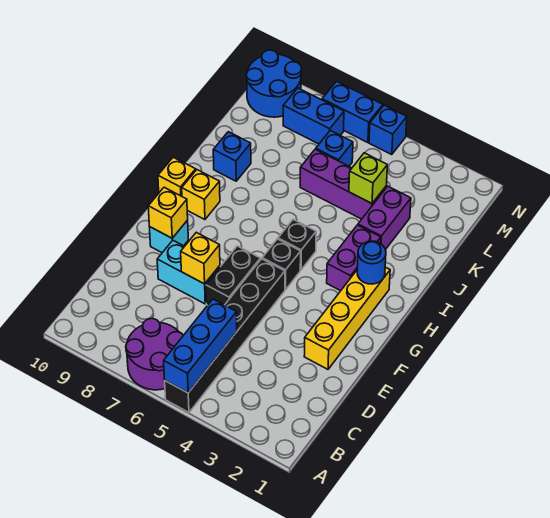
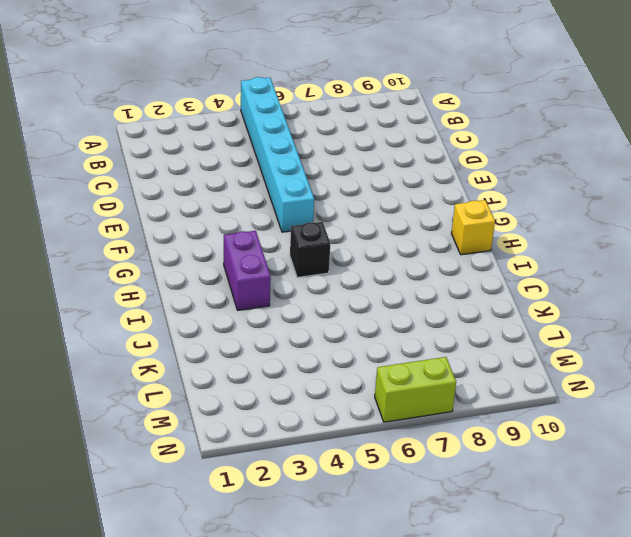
cyan brick A5:F5 level 1 -> black brick A5:F5 level 1
lime brick N6:N7 level 1 -> blue brick N6:N7 level 1
none -> purple round brick A6:B7 level 1
none -> yellow brick E2:H2 level 1
none -> black brick E6:F6 level 1

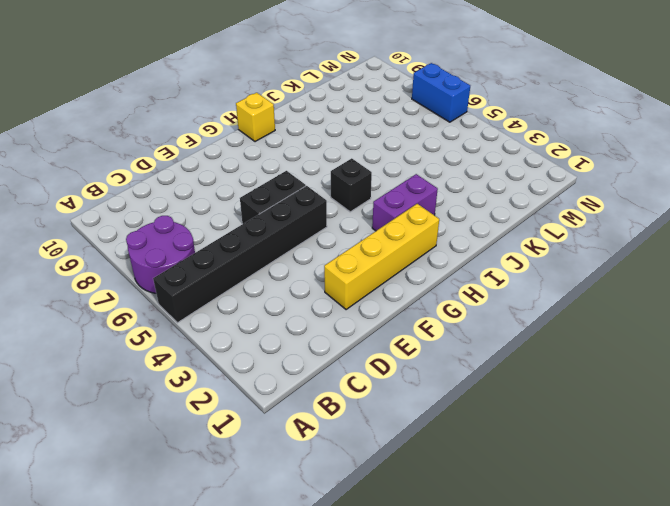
none -> cyan brick E7:E8 level 1
none -> cyan brick F9 level 1
none -> black brick G5 level 1

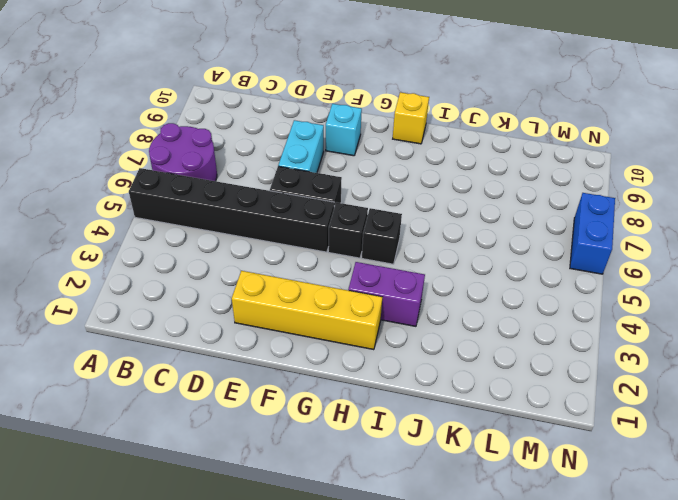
none -> yellow brick H9 level 1
none -> purple brick J3:K3 level 1
none -> blue brick J9 level 1

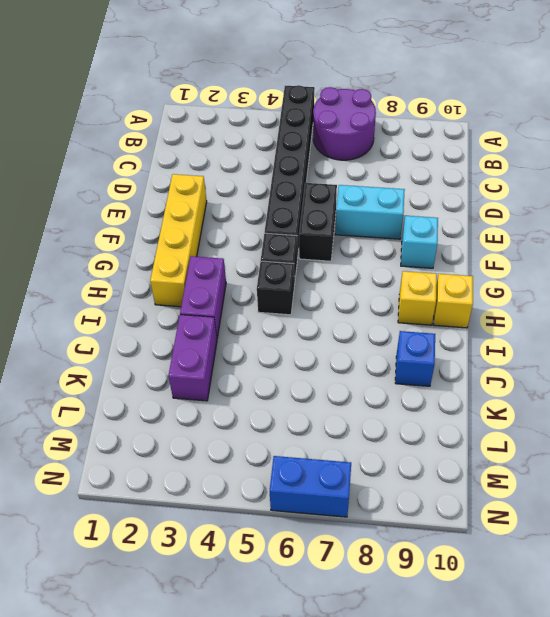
none -> purple brick K4:K6 level 1
none -> blue brick L6 level 1
none -> blue brick M7:M8 level 1

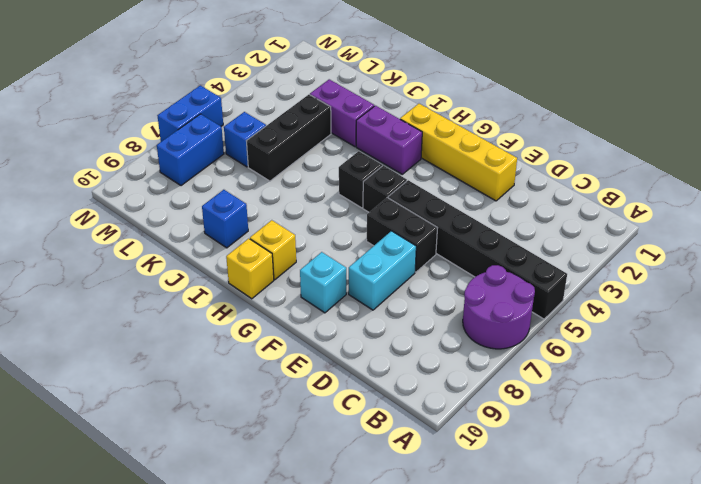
black brick K4:K6 level 1 -> purple brick K4:K6 level 1
none -> blue round brick M9:N10 level 1
none -> blue brick N5 level 1
none -> blue brick A5:C5 level 2

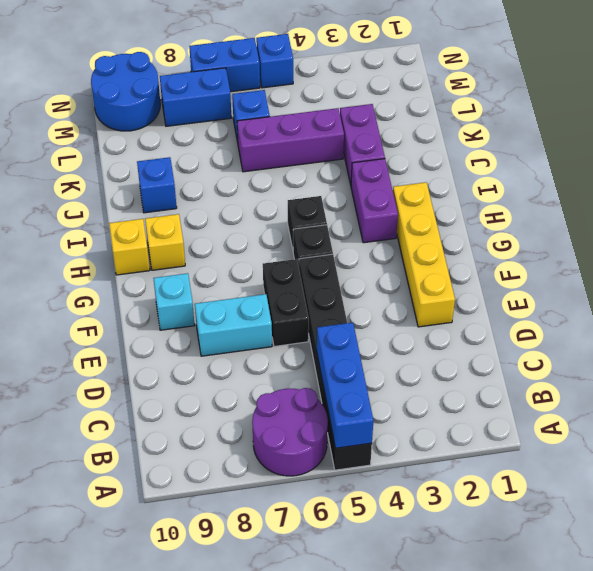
none -> yellow brick E7 level 2
none -> yellow brick F9 level 2
none -> blue round brick H2 level 2

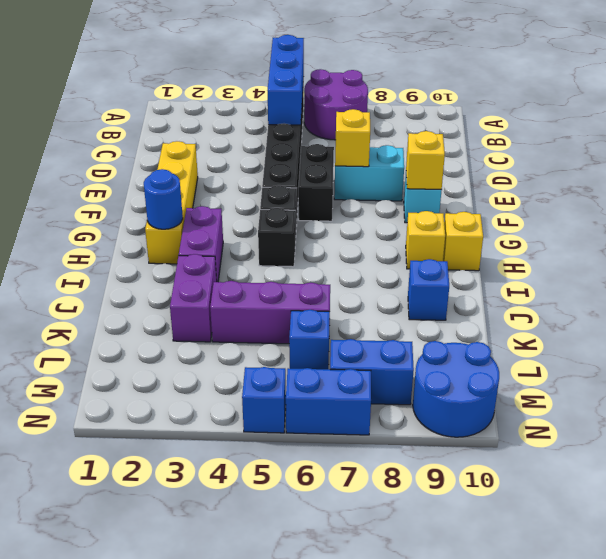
none -> lime brick K4 level 2

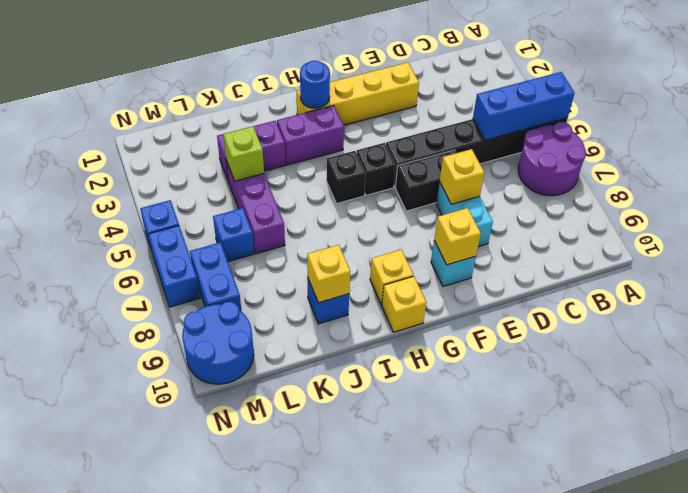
yellow brick J9 level 2 -> none

